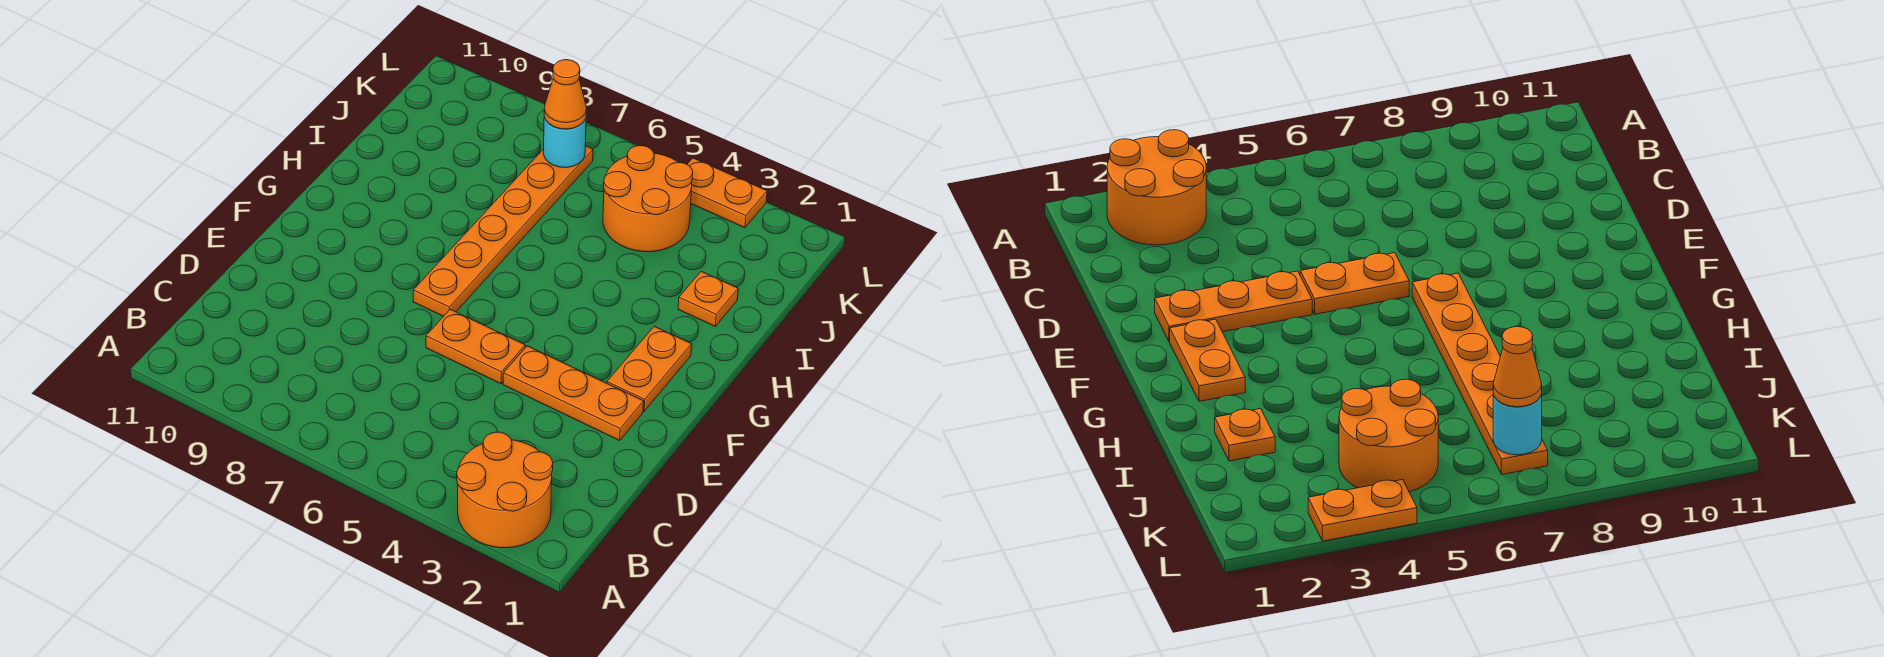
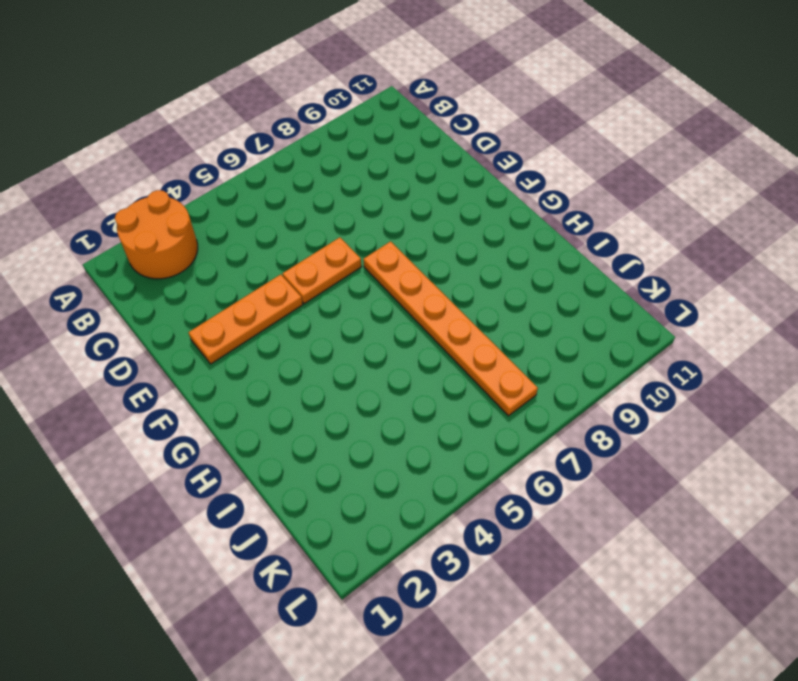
none -> orange plate F2:G2 level 1
none -> orange plate I2 level 1

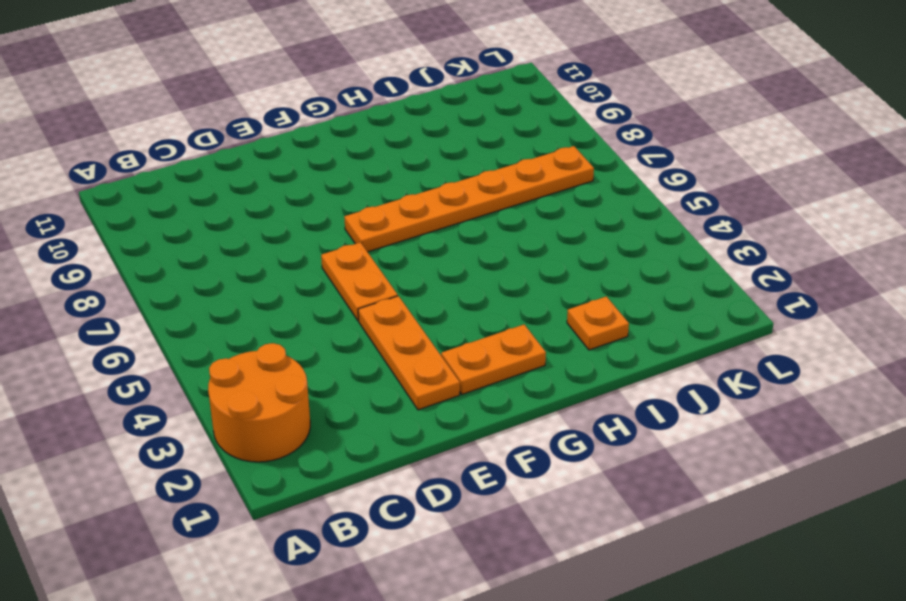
none -> orange round brick J4:K5 level 1
none -> orange plate L3:L4 level 1

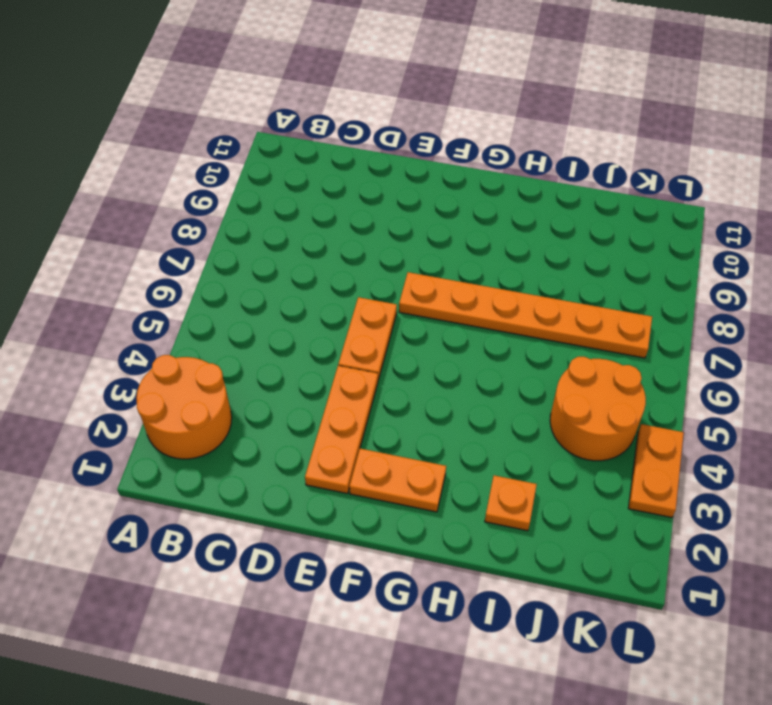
none -> cyan round brick K7 level 2
none -> orange cone K7 level 3

